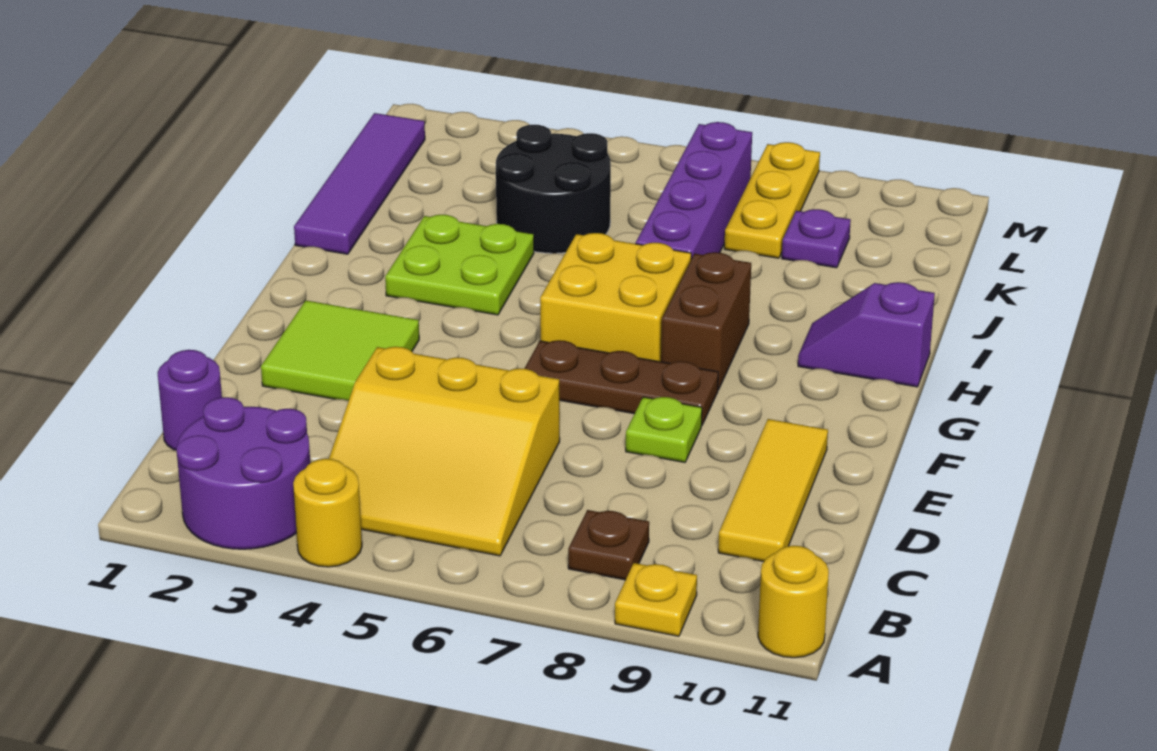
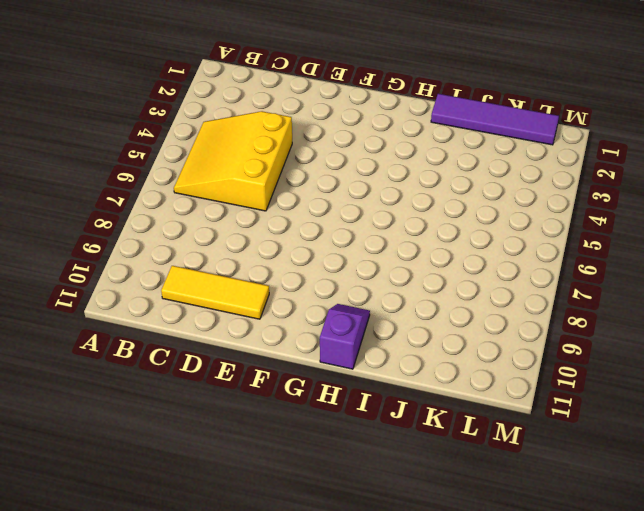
none -> purple round brick A2:B3 level 1
none -> yellow round brick A4 level 1
none -> yellow plate A9 level 1

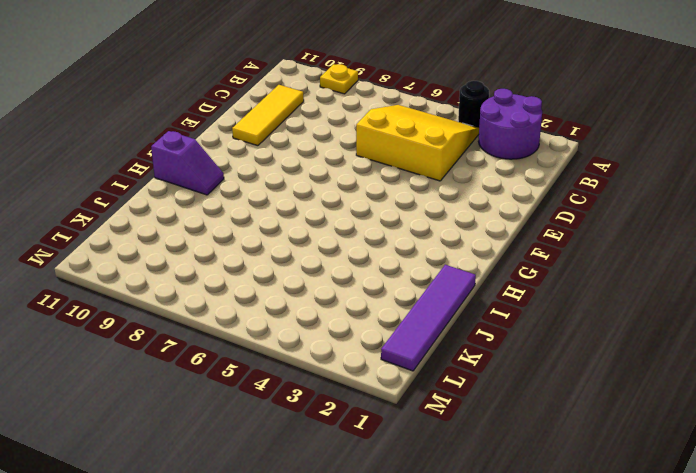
black round brick A4 level 1 -> yellow round brick A4 level 1
none -> yellow round brick A11 level 1
none -> brown plate B8 level 1
none -> purple round brick C1 level 1

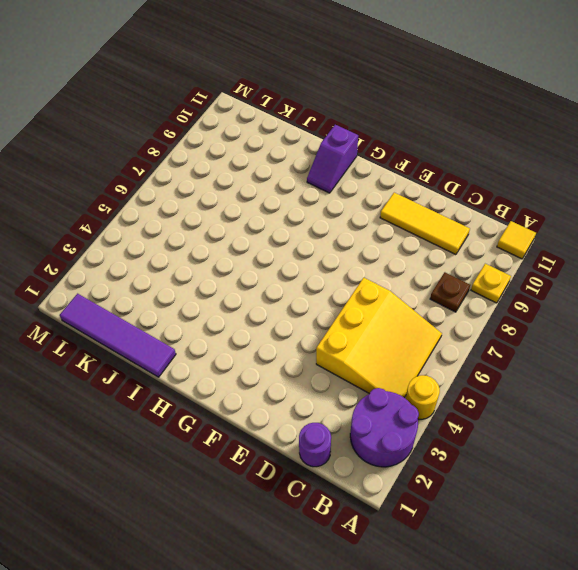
yellow tile A11 level 1 -> yellow round brick A11 level 1
none -> lime tile E2:F3 level 1
none -> lime plate E8 level 1
none -> brown plate F6:F8 level 1

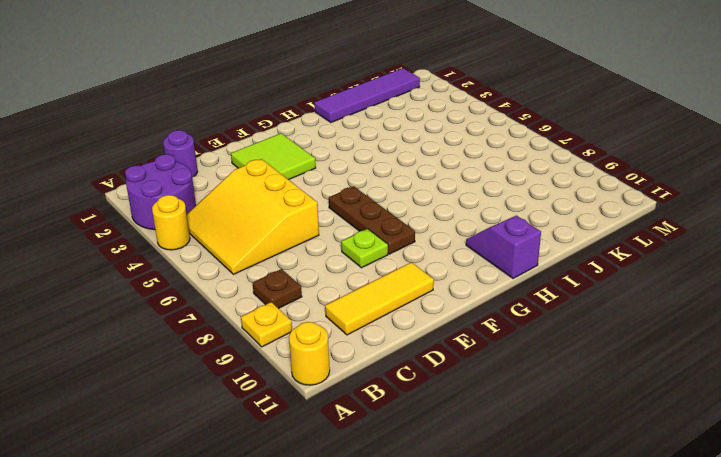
none -> yellow brick G6:H7 level 1
none -> brown brick G8:H8 level 1
none -> lime plate H3:I4 level 1

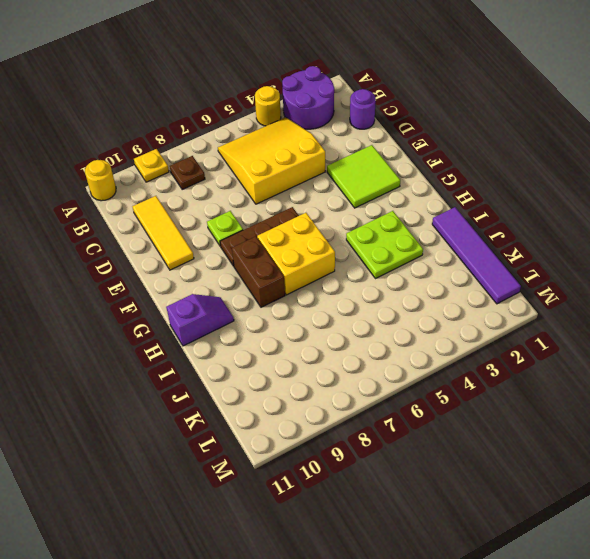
none -> purple brick I7:L7 level 1
none -> black round brick J4:K5 level 1
none -> yellow plate K8:M8 level 1

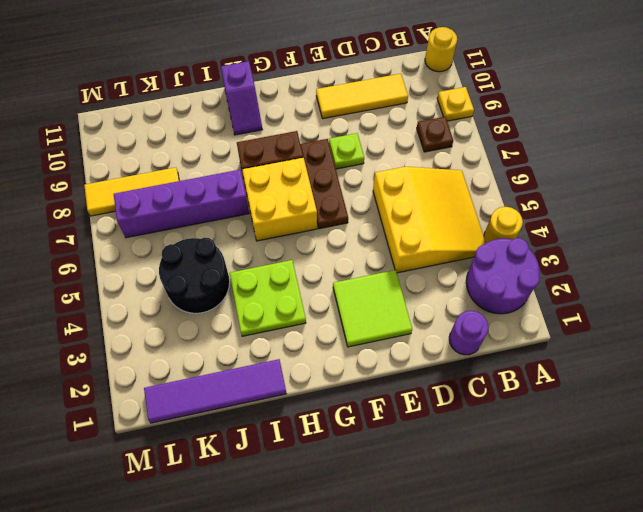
yellow tile K8:M8 level 1 -> yellow plate K8:M8 level 1
none -> purple plate K9 level 1

